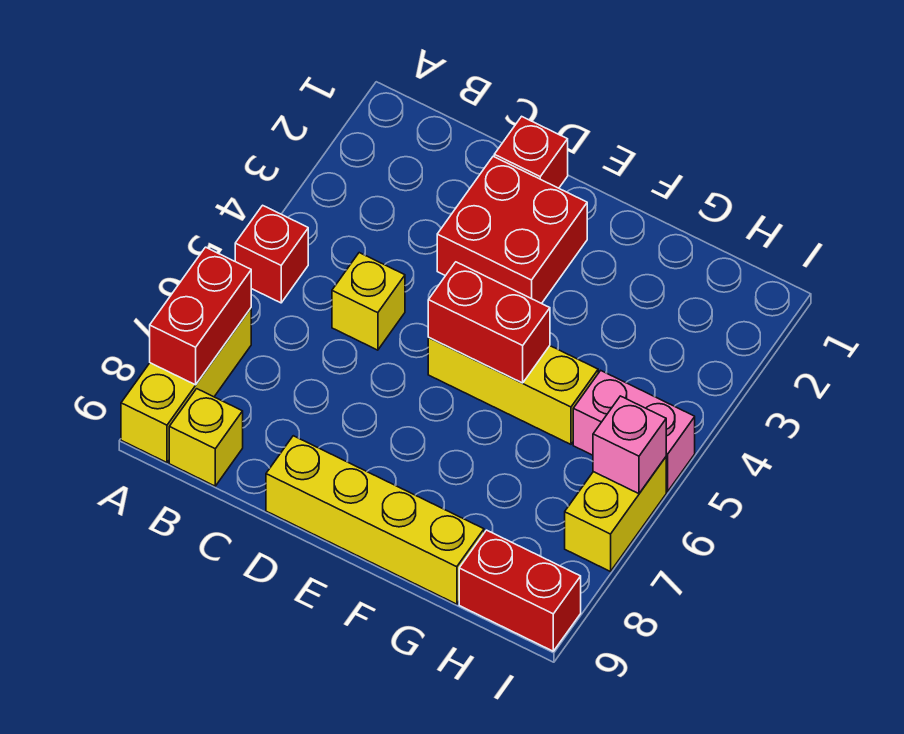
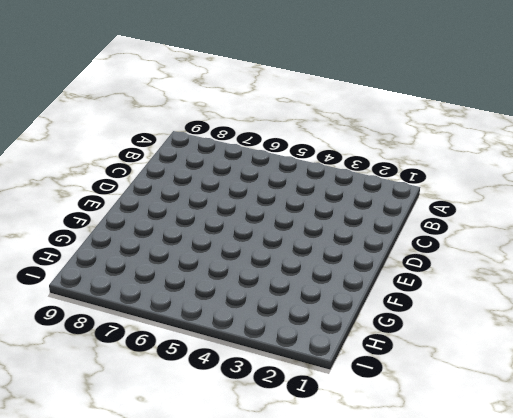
none -> red brick A5 level 1
none -> yellow brick A7:A9 level 1
none -> yellow brick B9 level 1

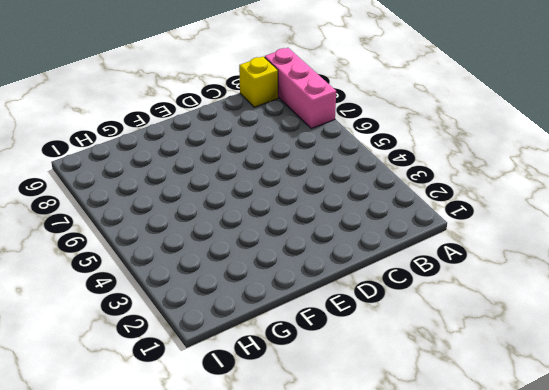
pink brick A7:A9 level 1 -> yellow brick A7:A9 level 1
none -> red brick A5 level 1
none -> yellow brick C5 level 1
none -> red brick D1 level 1

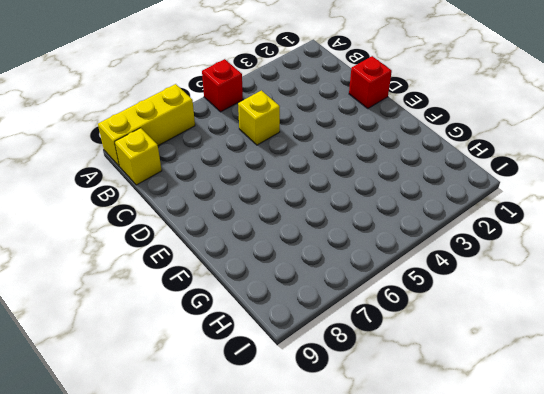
none -> red brick D2:E3 level 1
none -> yellow brick D9:G9 level 1
none -> yellow brick E5:G5 level 1

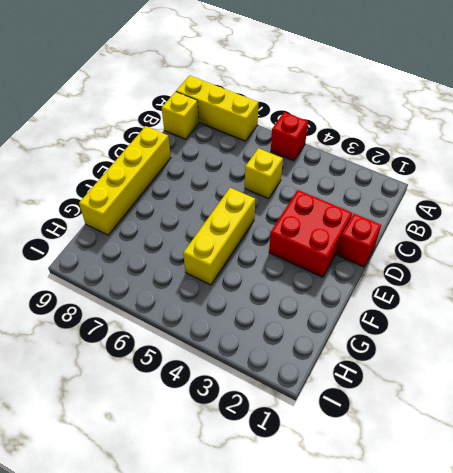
none -> pink brick H5:I5 level 1
none -> red brick H9:I9 level 1
none -> yellow brick I6:I7 level 1

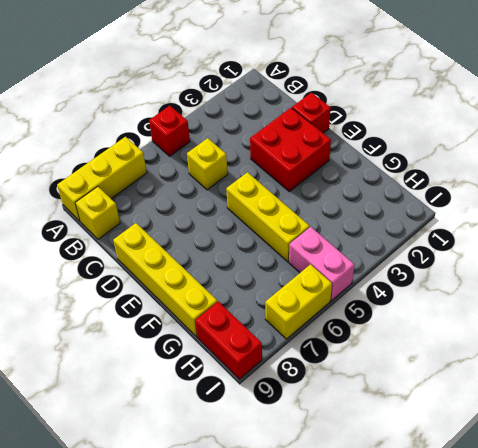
none -> red brick A7:A8 level 2
none -> red brick E5:F5 level 2
none -> pink brick I6 level 2

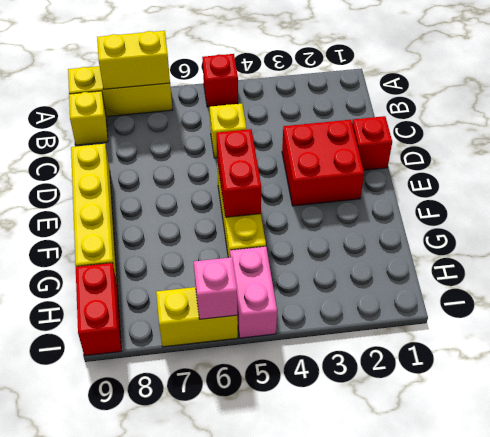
yellow brick A7:A8 level 2 -> red brick A7:A8 level 2

